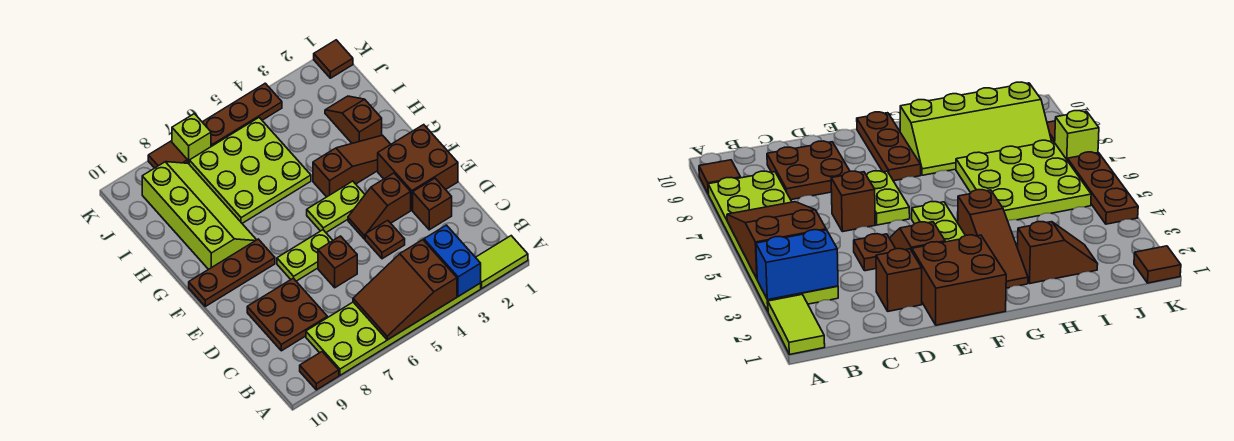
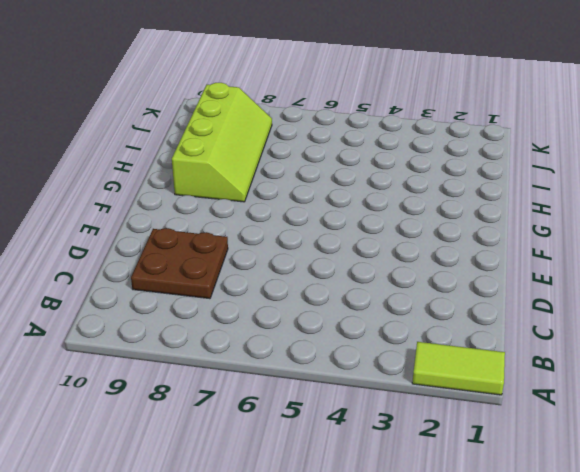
none -> lime plate A3:B8 level 1
none -> brown tile A9 level 1
none -> brown brick D2 level 1

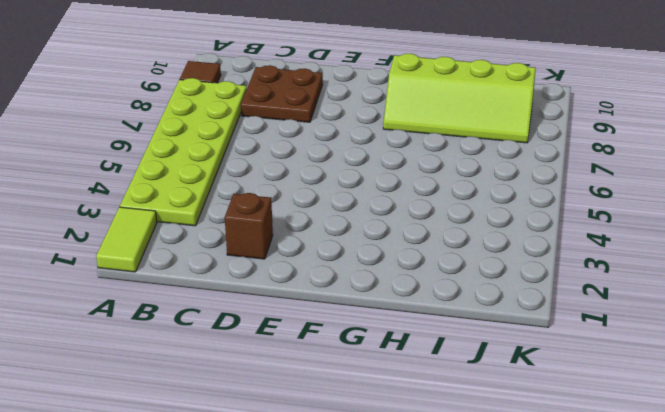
none -> brown plate D4 level 1
none -> brown brick D6 level 1
none -> brown brick E1:F2 level 1

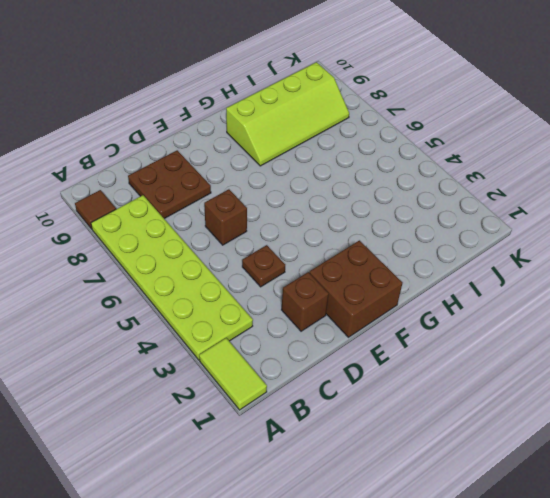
none -> brown slope E3:E4 level 1 top 3
none -> lime plate E6:E7 level 1
none -> lime plate F4:F5 level 1

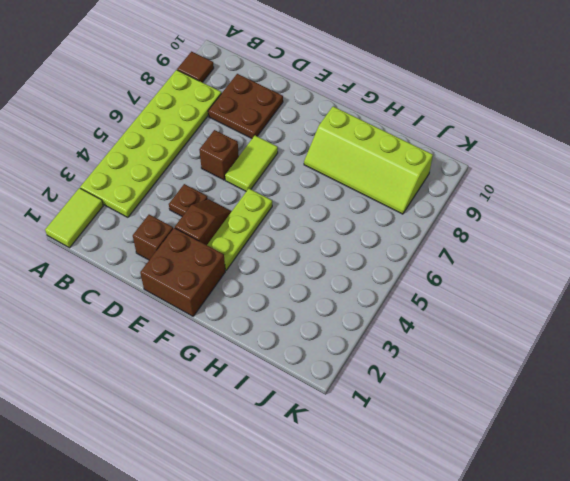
lime tile E6:E7 level 1 -> lime plate E6:E7 level 1
lime plate F3:F5 level 1 -> lime plate F4:F5 level 1
none -> brown plate F8:F10 level 1
none -> brown slope G2:G4 level 1 top 4
none -> brown slope H2:I2 level 1 top H

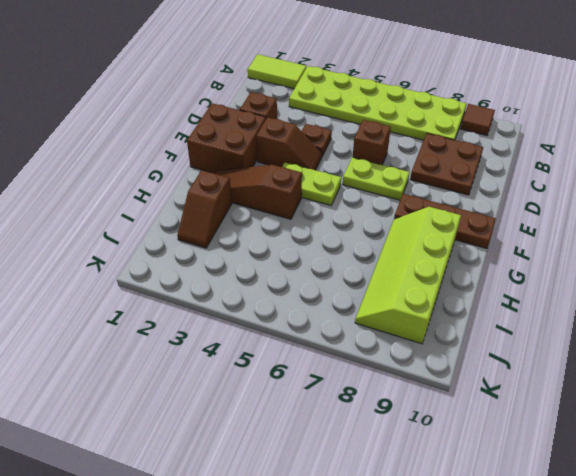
none -> lime plate H5:J7 level 1
none -> brown tile K1 level 1
none -> brown plate K4:K6 level 1

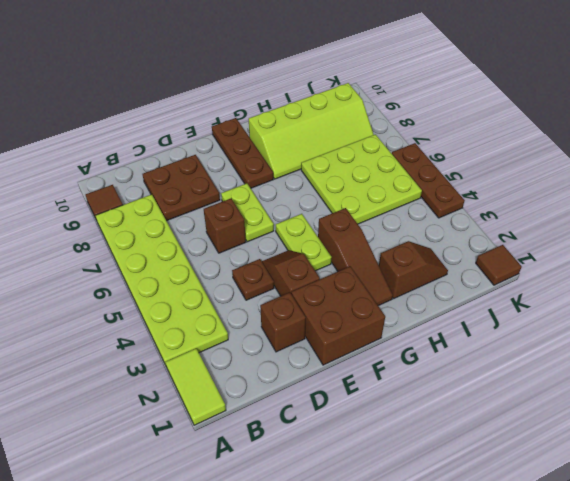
none -> lime brick K7 level 1
none -> brown tile K8 level 1
none -> blue brick A3:B3 level 2

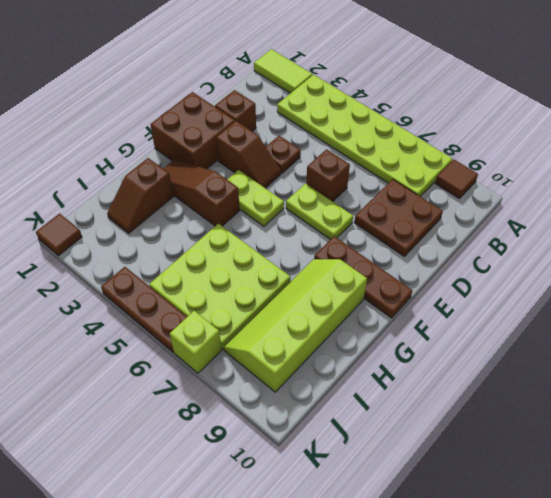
none -> brown tile K8 level 1
none -> blue brick A3:B3 level 2
none -> brown slope A4:B6 level 2 top 4

